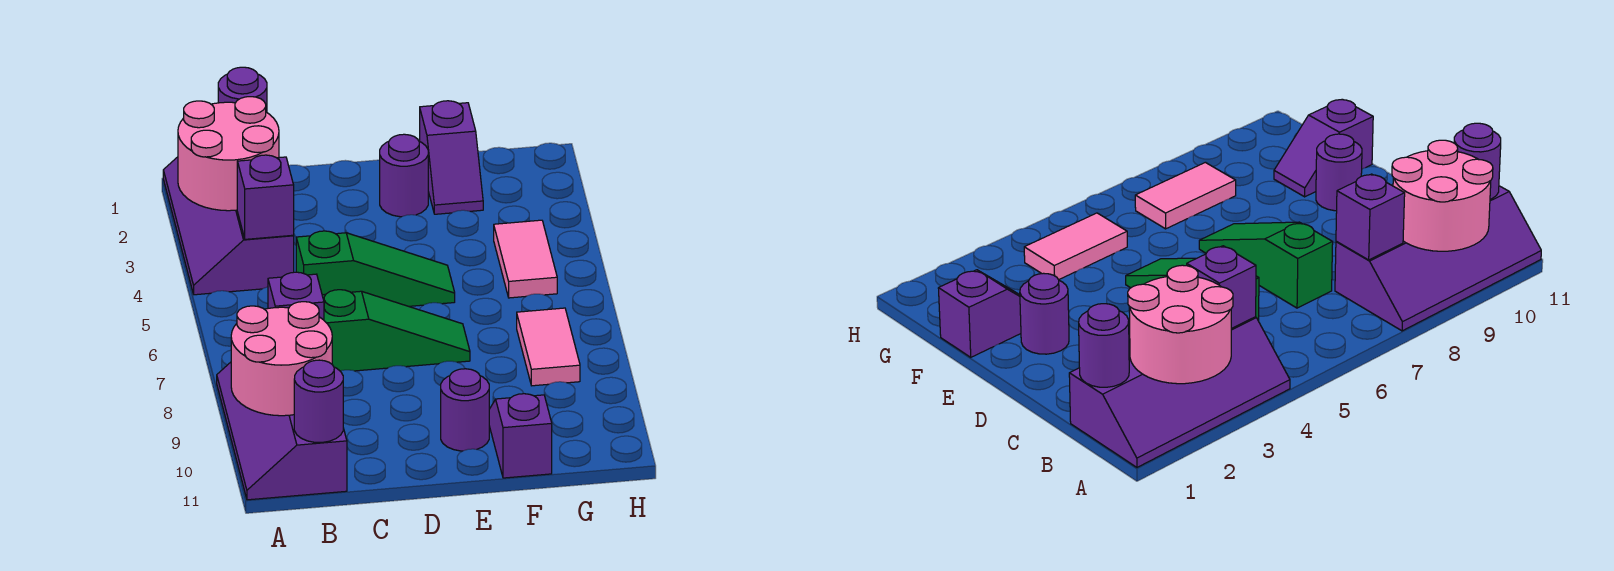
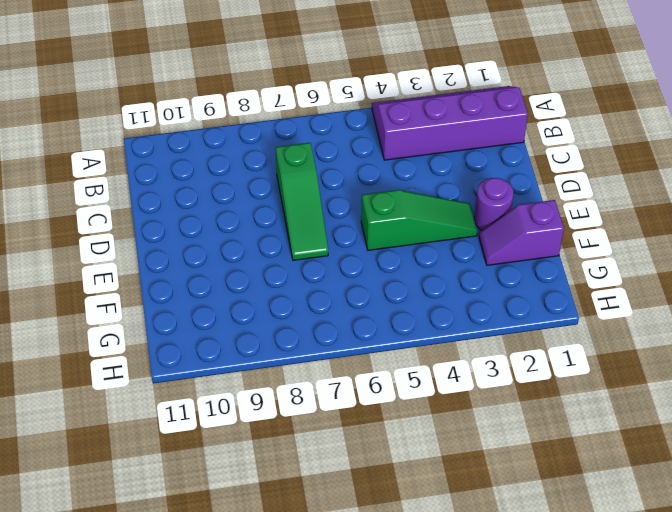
green slope E3:E5 level 1 top 5 -> green slope C5:E5 level 1 top C
none -> purple slope A8:B11 level 1 top B
none -> purple round brick E10 level 1
none -> purple slope F10:F11 level 1 top 11

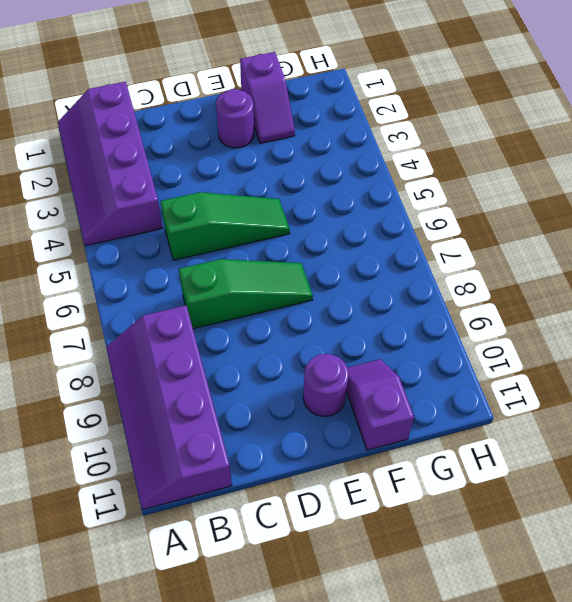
none -> pink tile G4:G5 level 1
none -> pink tile G7:G8 level 1
none -> pink round brick A2:B3 level 2

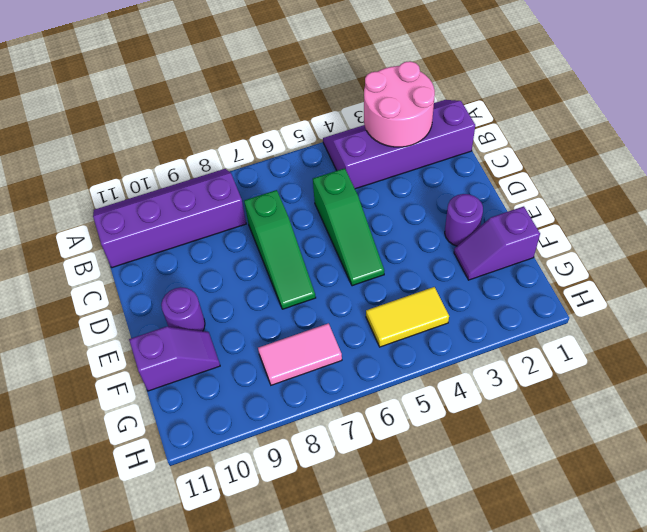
yellow tile G4:G5 level 1 -> pink tile G4:G5 level 1
none -> pink round brick A9:B10 level 2
none -> purple round brick B1 level 2
none -> purple brick B4 level 2

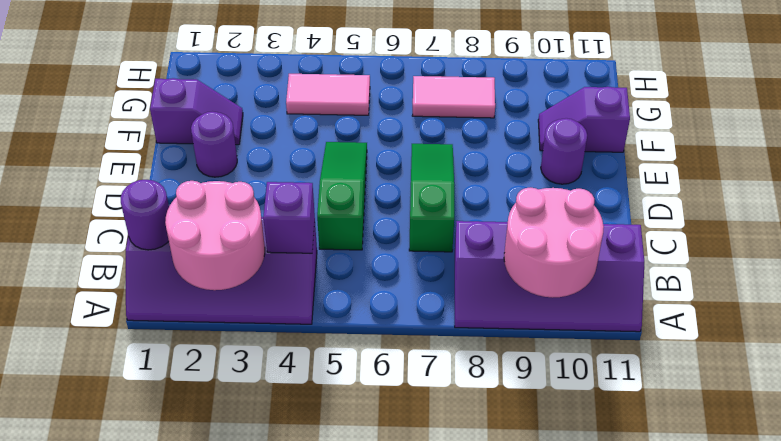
none -> purple brick B8 level 2
none -> purple round brick B11 level 2

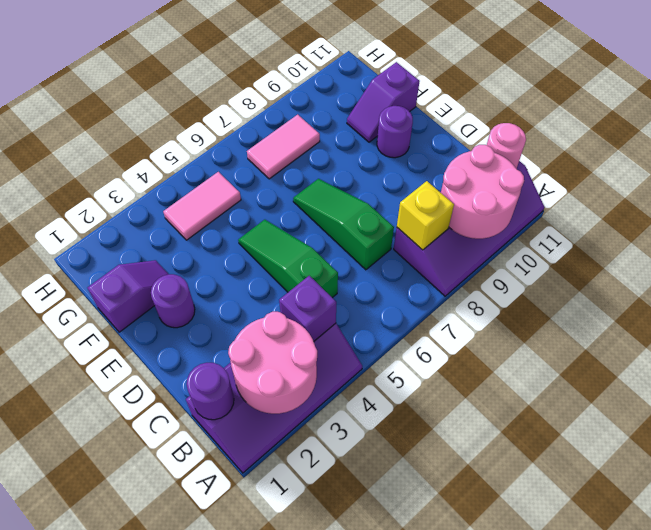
yellow brick B8 level 2 -> purple brick B8 level 2
pink round brick B11 level 2 -> purple round brick B11 level 2

